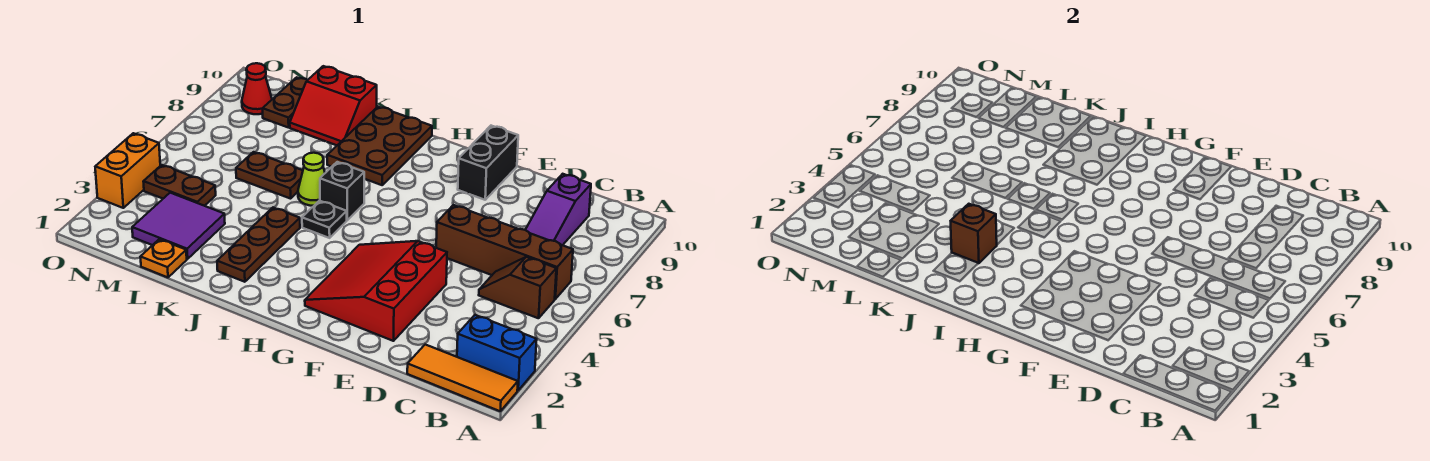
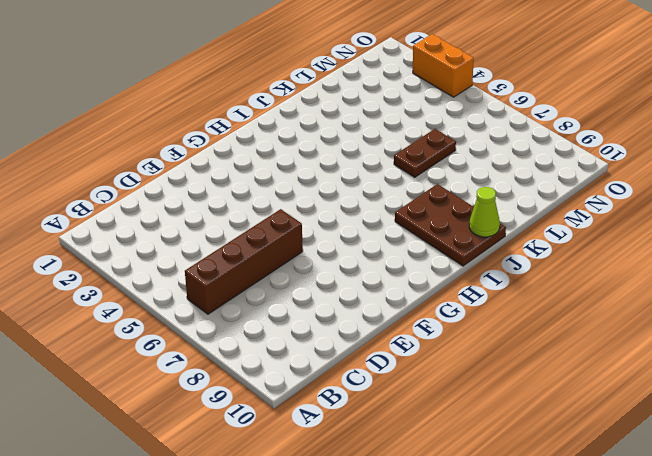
lime cone J10 level 2 -> lime cone J6 level 1
none -> orange tile A1:C1 level 1
none -> blue brick A2:B2 level 1
none -> brown slope B5:C5 level 1 top B

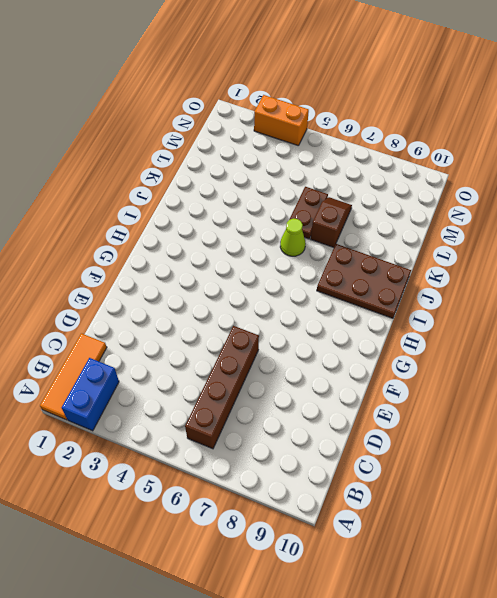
brown slope K7:L7 level 1 top K -> brown slope B5:C5 level 1 top B
none -> purple slope C7:C9 level 1 top 9
none -> red slope E2:G4 level 1 top E
none -> black brick F9:F10 level 1

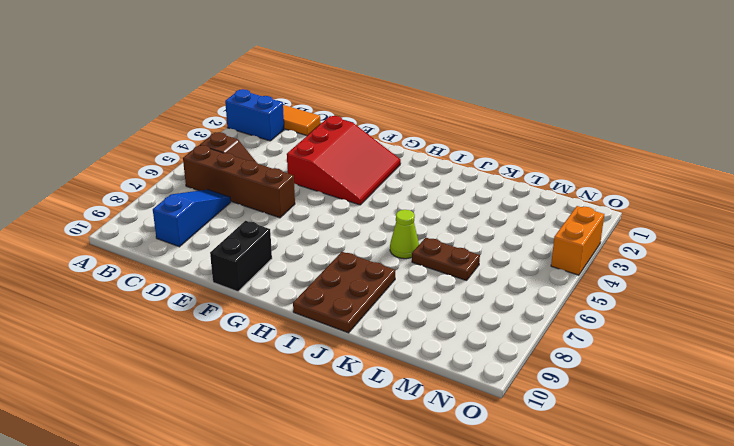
blue slope C7:C9 level 1 top 9 -> purple slope C7:C9 level 1 top 9
none -> black plate I5 level 1
none -> black brick I6 level 1
none -> brown plate J2:J4 level 1

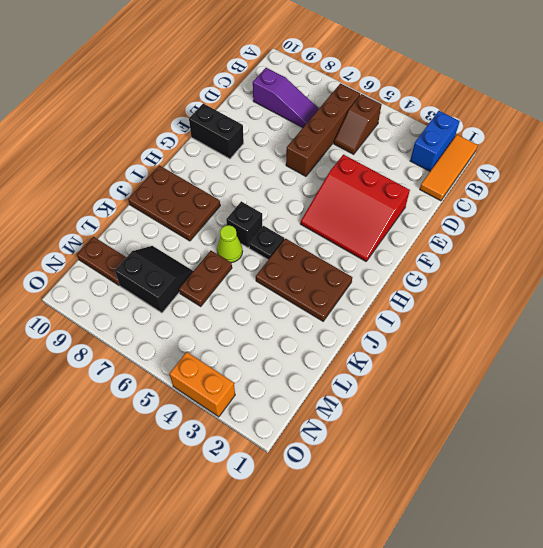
brown plate I2:J4 level 1 -> brown plate J2:J4 level 1
black slope L7:M8 level 1 top M -> none
none -> red slope K9:L10 level 1 top 10
none -> orange plate L1 level 1
none -> purple tile L2:M3 level 1

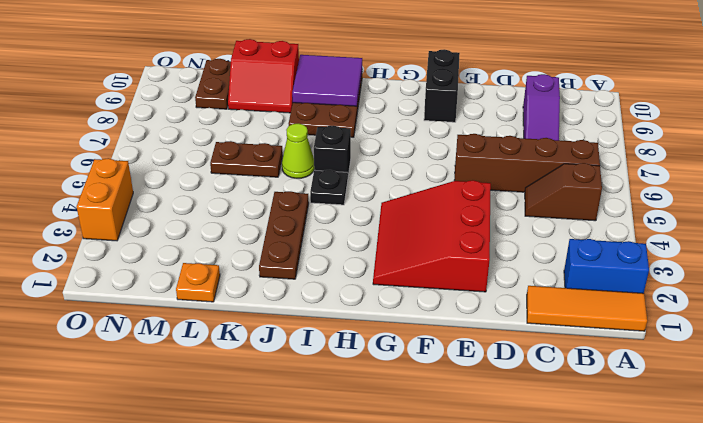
purple tile I9:J10 level 2 -> purple tile L2:M3 level 1
none -> brown plate M4:N4 level 1
none -> red cone N9 level 1
none -> brown brick J3 level 2

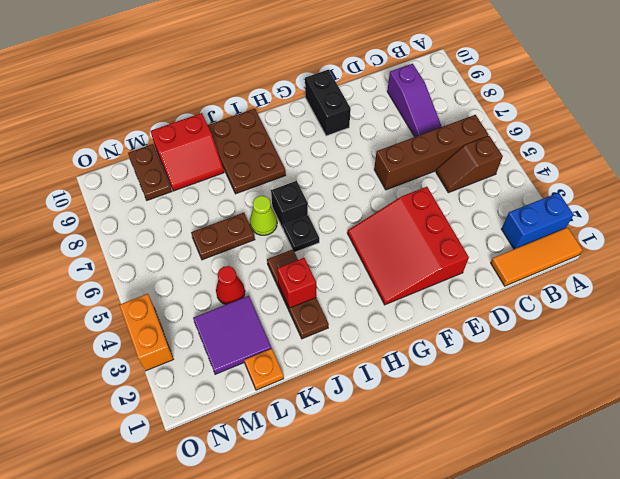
red brick J3 level 2 -> brown brick J3 level 2
red cone L4 level 1 -> red cone N9 level 1
none -> brown plate M4:N4 level 1

